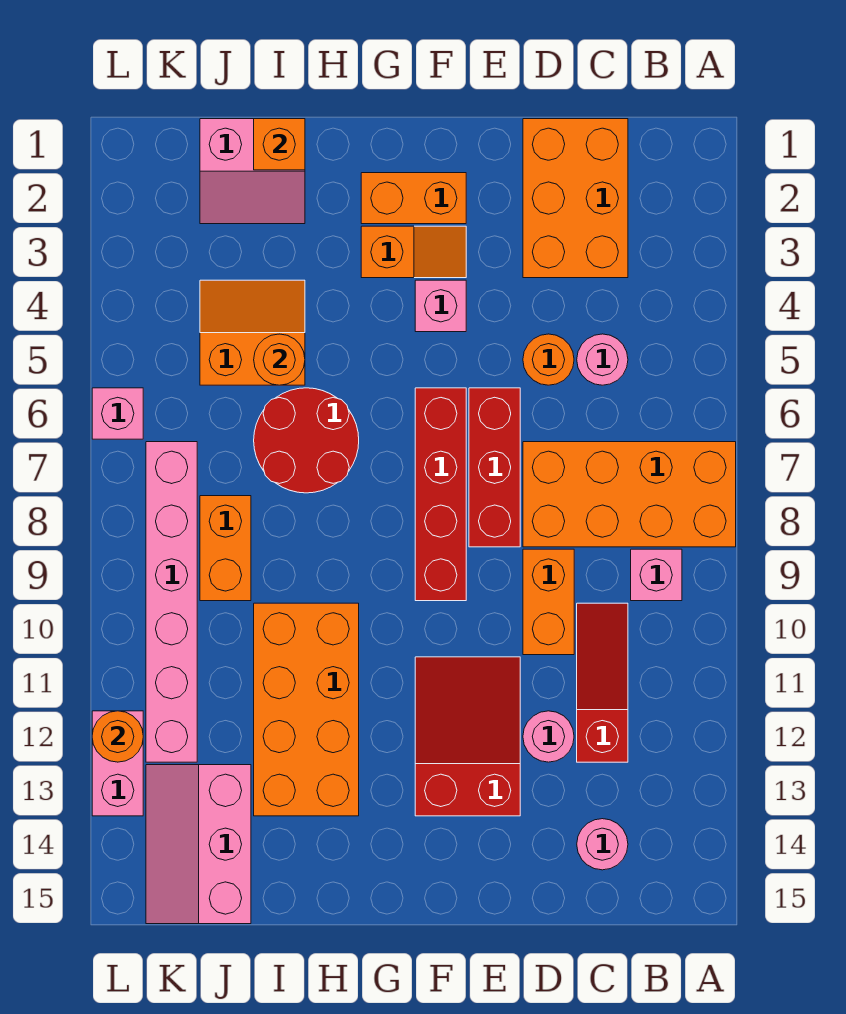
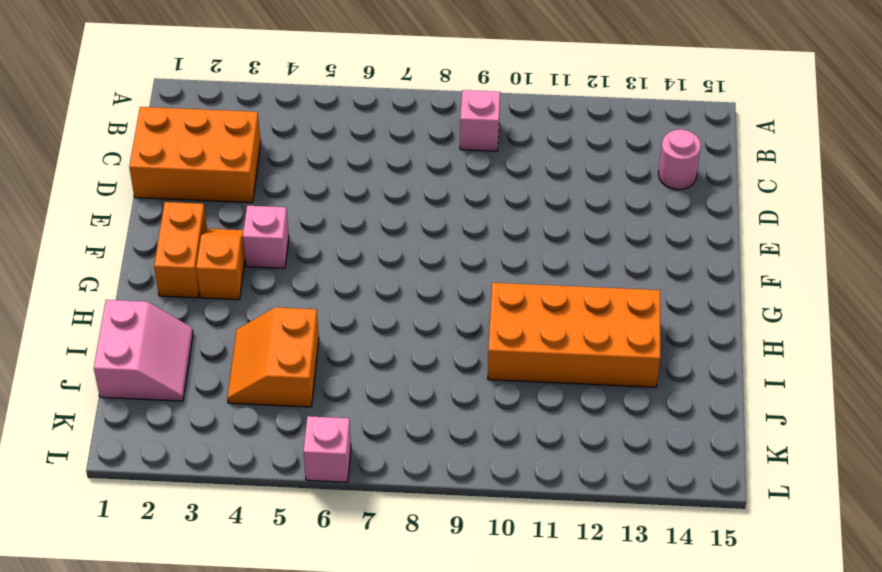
none -> orange brick A7:D8 level 1
none -> pink round brick C5 level 1
none -> red slope C10:C12 level 1 top 12

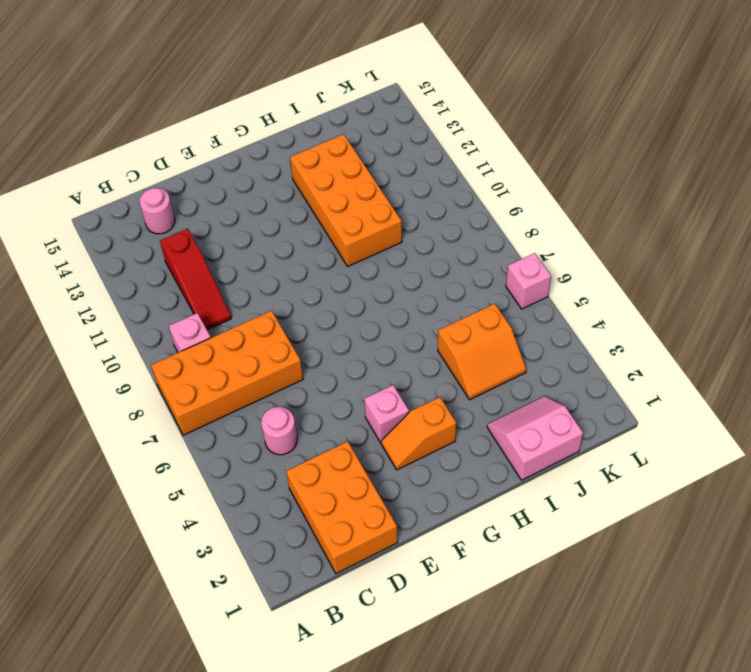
none -> orange round brick D5 level 1
none -> orange brick D9:D10 level 1
none -> pink round brick D12 level 1

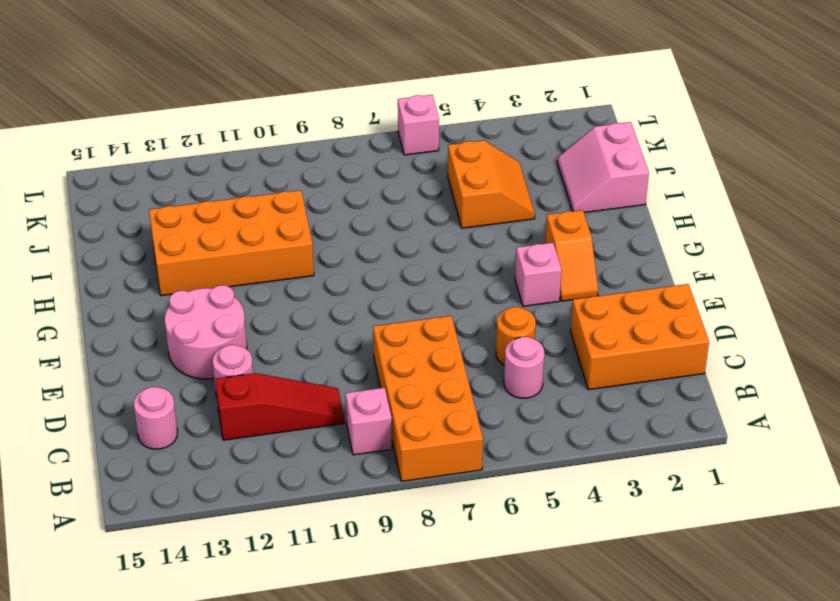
pink round brick E12:F13 level 1 -> red slope E11:F13 level 1 top 13
none -> orange brick D9:D10 level 1
none -> red brick E6:E8 level 1
none -> orange brick F2:G2 level 1

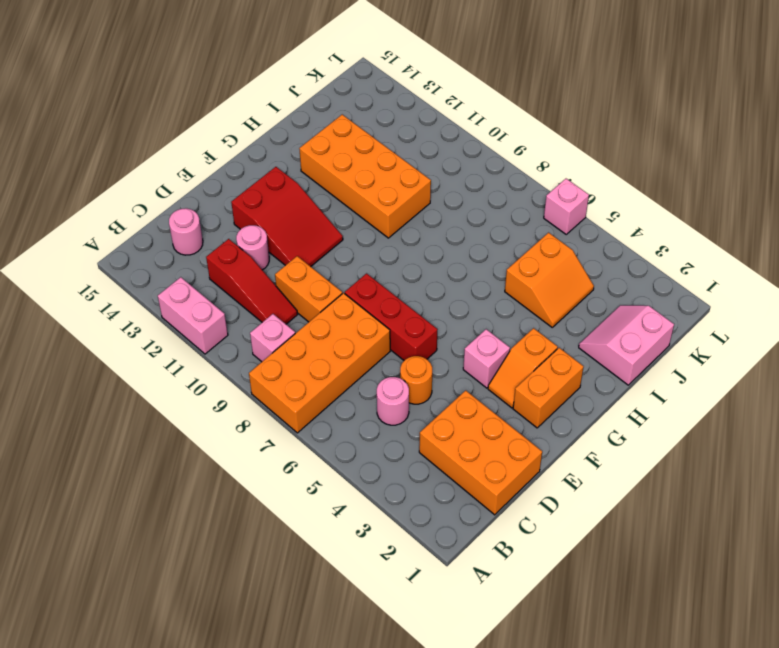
pink brick A11:A12 level 1 -> pink brick L12:L13 level 1
none -> red brick F6:F9 level 1
none -> red round brick H6:I7 level 1
none -> orange brick J8:J9 level 1

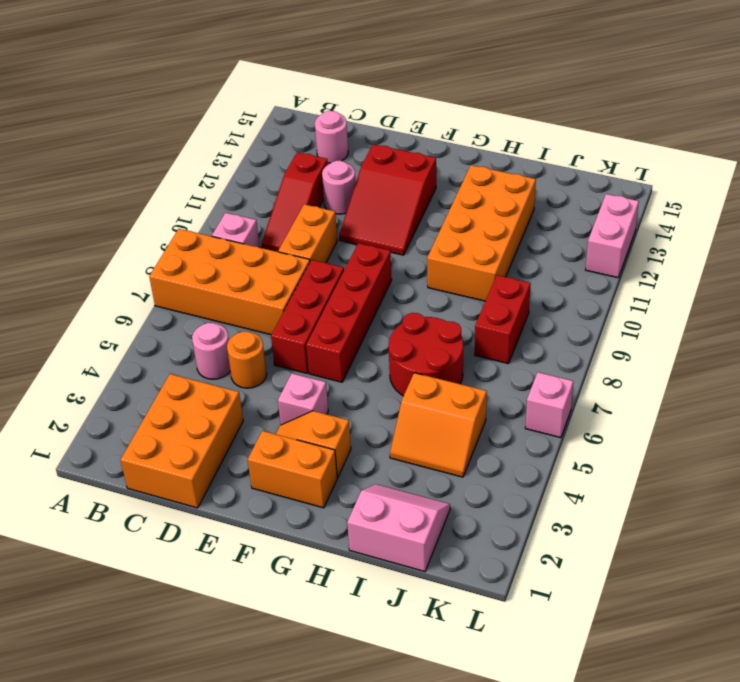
red brick J8:J9 level 1 -> orange brick J8:J9 level 1
none -> pink slope J13:K15 level 1 top J
none -> pink brick K7:K12 level 1
none -> orange brick I1 level 2

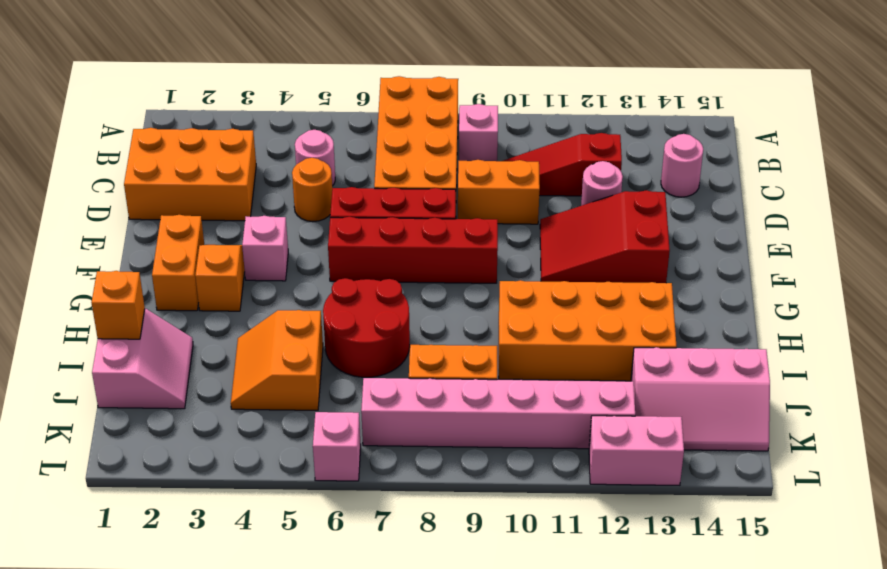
none -> orange round brick I5 level 2
none -> orange round brick L12 level 2

